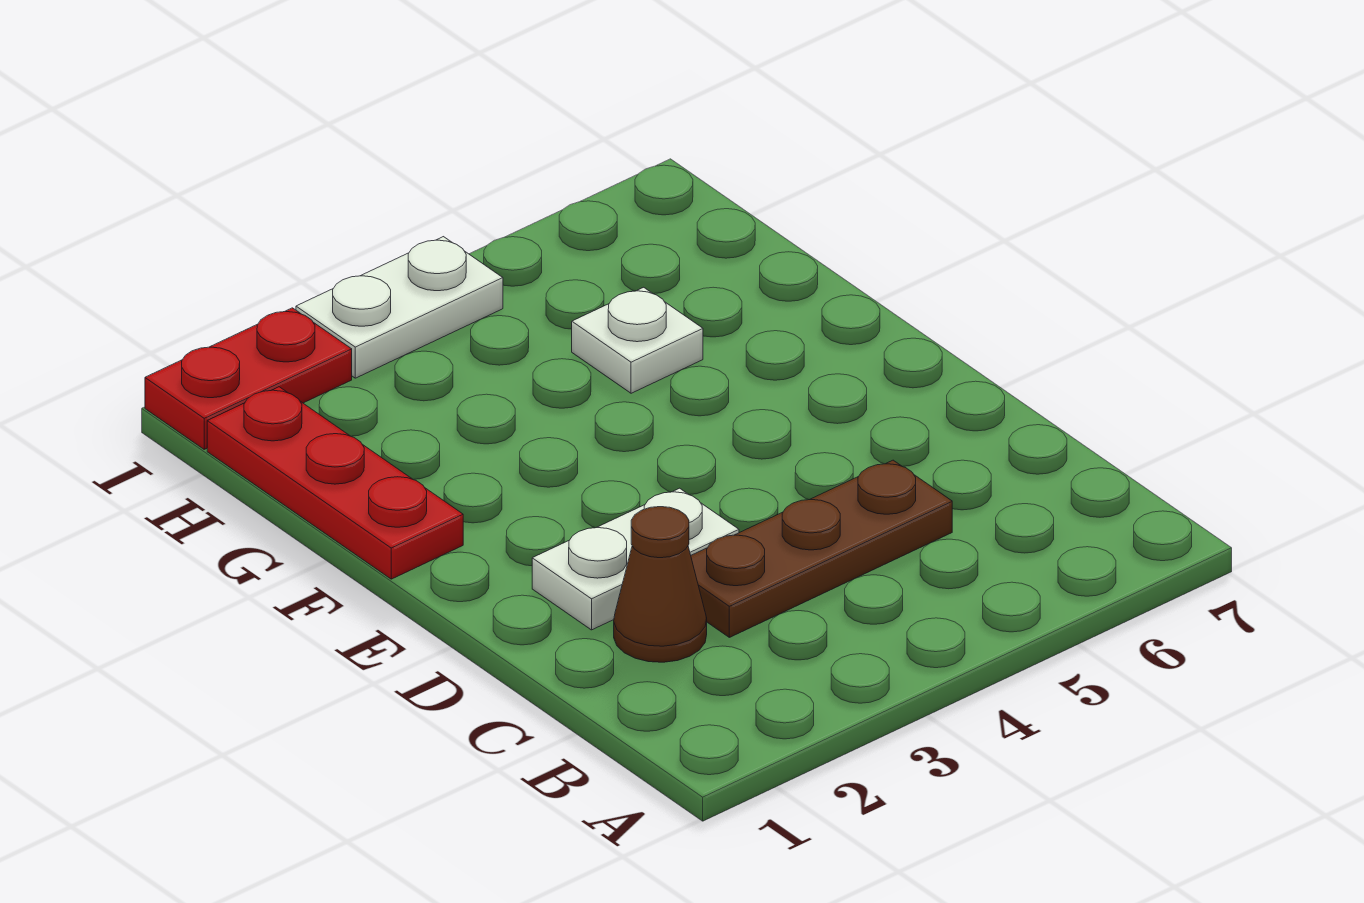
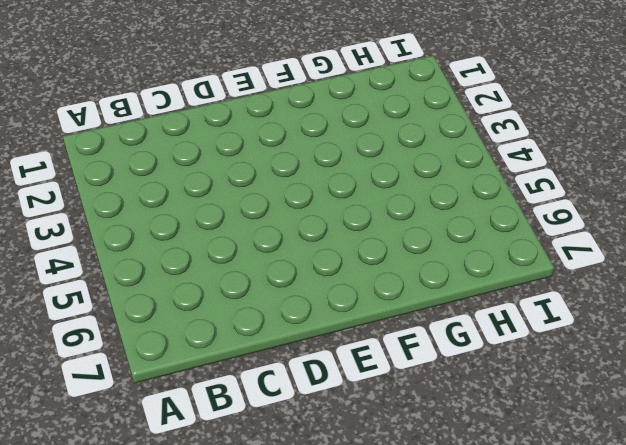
none -> brown cone C2 level 1
none -> brown plate C3:C5 level 1

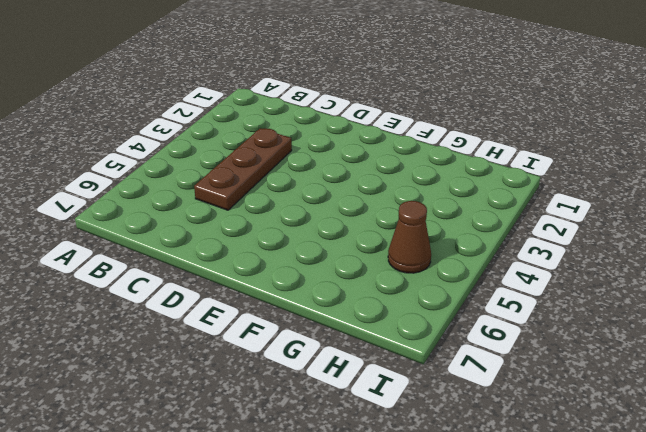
brown cone H5 level 1 -> brown cone C2 level 1
none -> white plate D2:D3 level 1
none -> red plate F1:H1 level 1

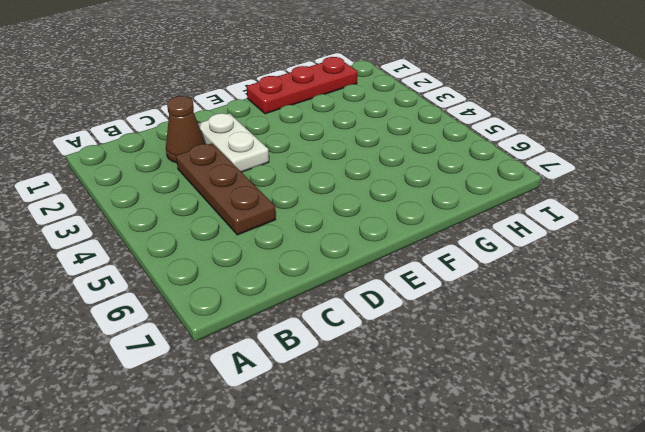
none -> white plate G5 level 1
none -> red plate I1:I2 level 1

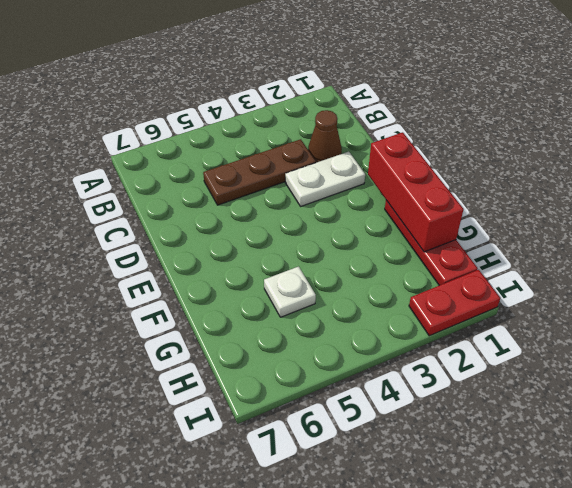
red brick E1:G1 level 2 -> none
none -> white plate I3:I4 level 1

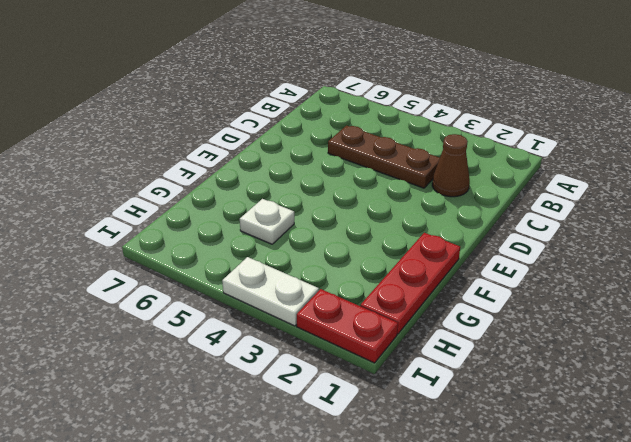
none -> white plate D2:D3 level 1

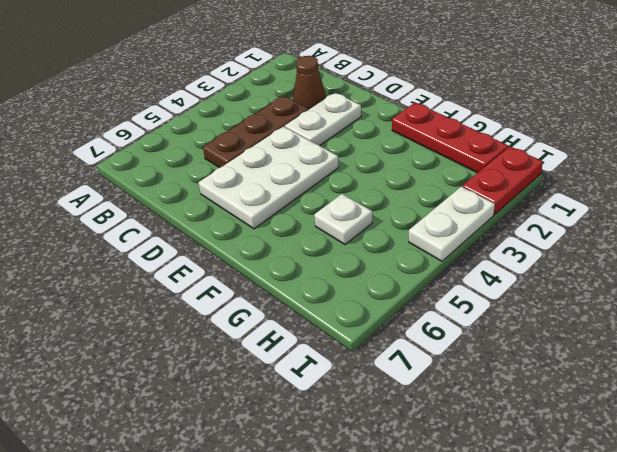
white plate D4:E6 level 1 -> none

